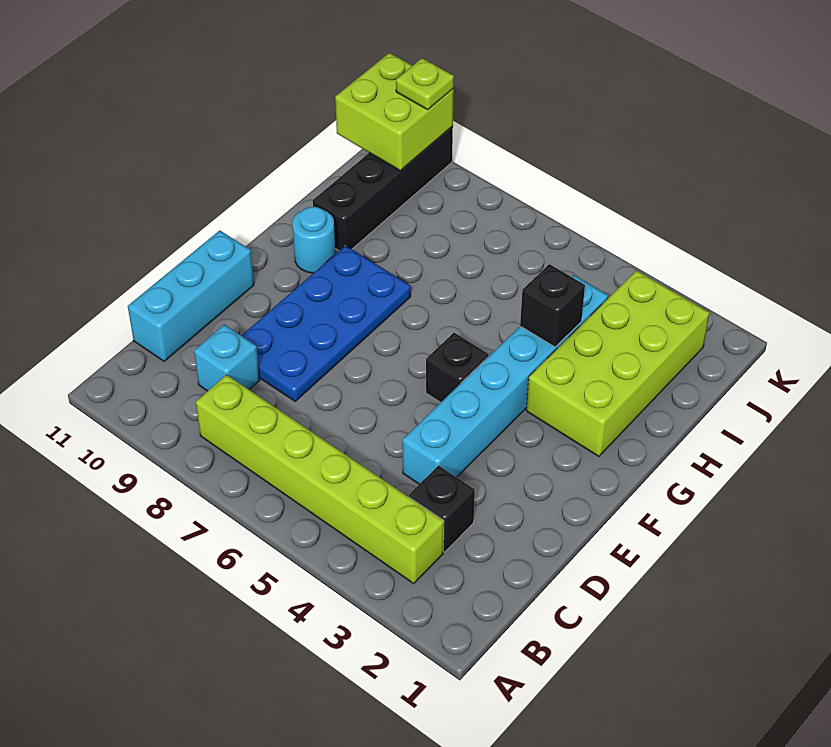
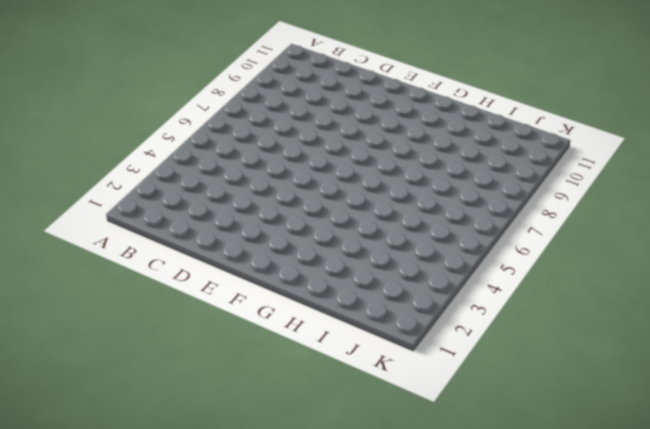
none -> lime brick B3:B8 level 1
none -> black brick C3 level 1
none -> cyan brick C9 level 1

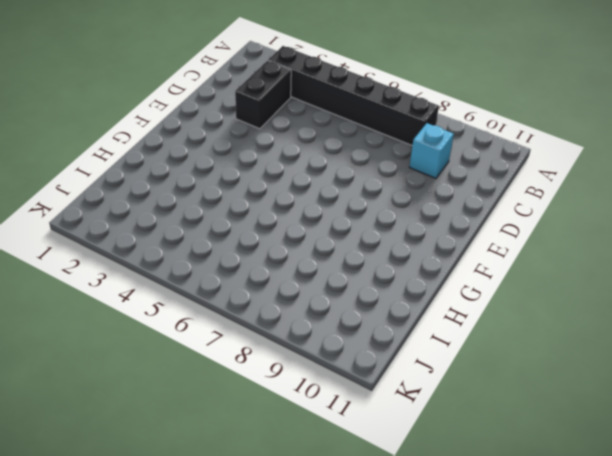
black brick B3:B8 level 1 -> lime brick B3:B8 level 1
black brick C3:D3 level 1 -> black brick C3 level 1
none -> cyan brick C11:E11 level 1
none -> cyan brick D4:I4 level 1
none -> blue plate D8:G9 level 1

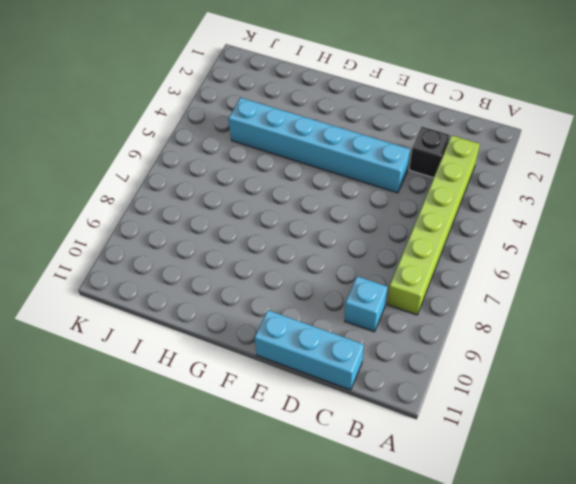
none -> blue plate D8:G9 level 1
none -> black brick F5 level 1
none -> lime brick G2:J3 level 1

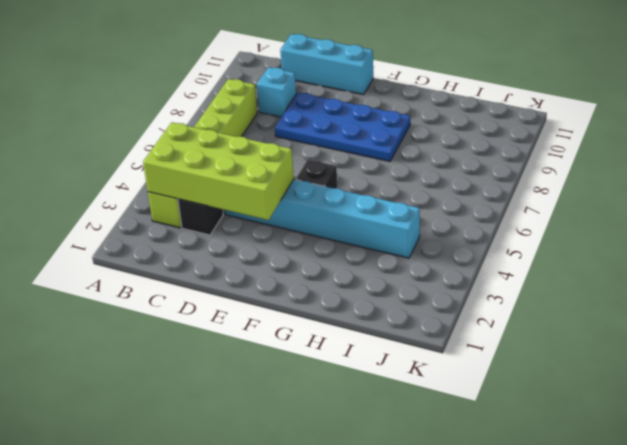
lime brick B3:E4 level 2 -> lime brick G2:J3 level 1
none -> cyan round brick G10 level 1
none -> black brick H10:K10 level 1
none -> black brick H4 level 2

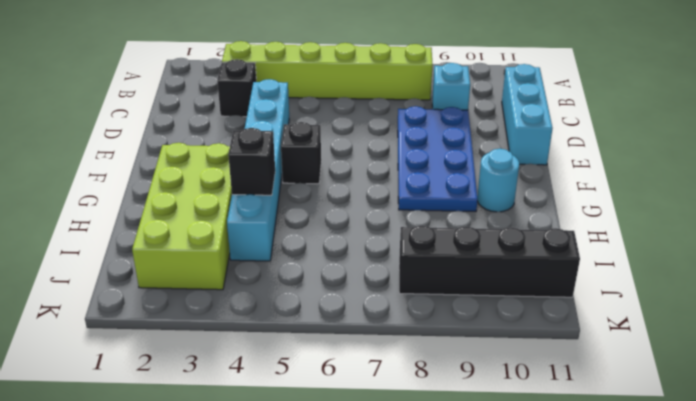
black brick J8:J11 level 1 -> black brick H10:K10 level 1
none -> lime brick J10:K11 level 2
none -> lime plate K10 level 3

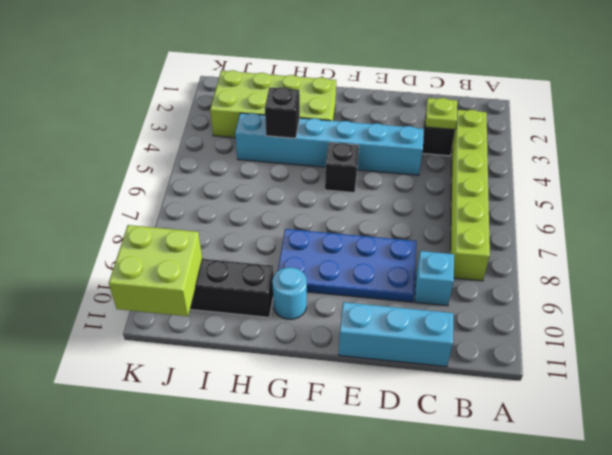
lime plate C3 level 2 -> lime plate K10 level 3

